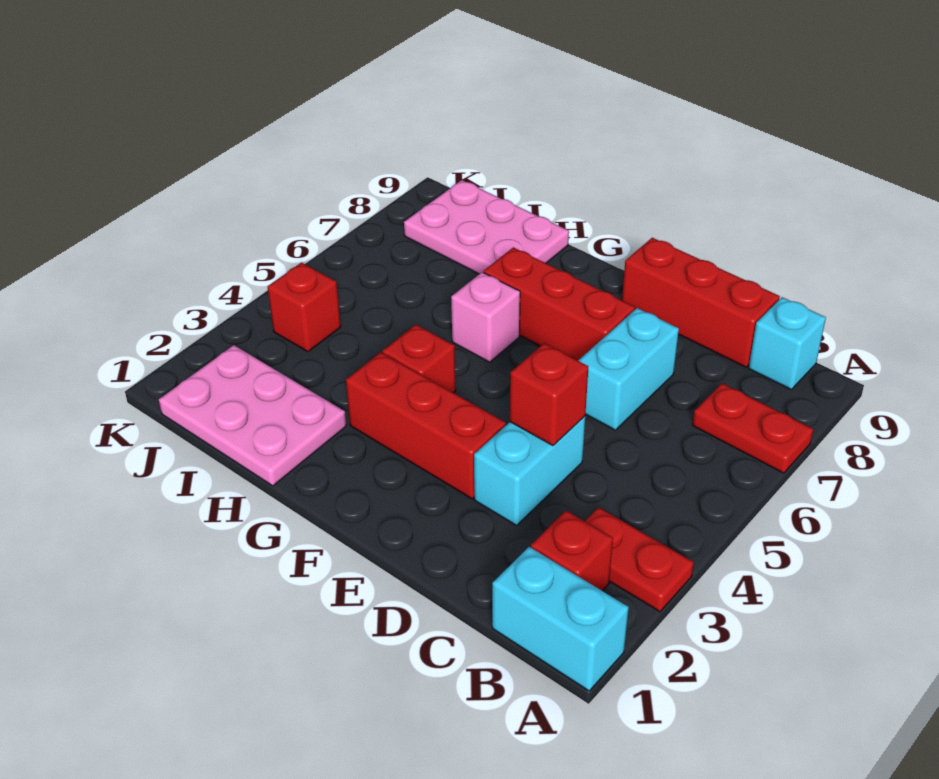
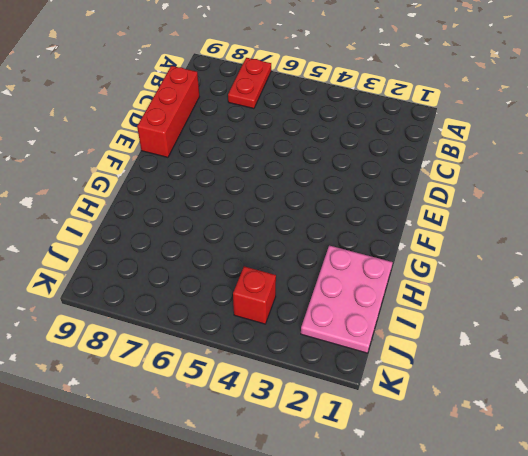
none -> cyan brick A1:B1 level 1
none -> red plate A3:B3 level 1
none -> red brick B2 level 1

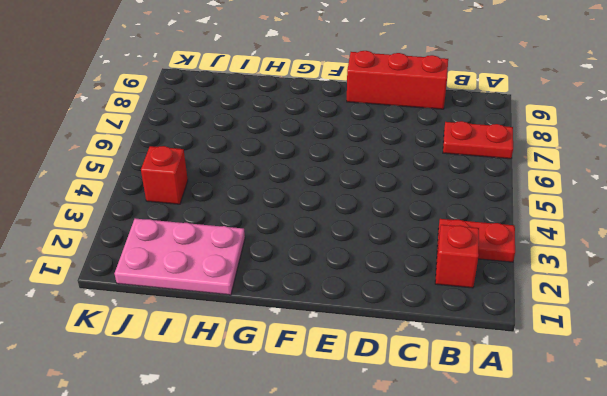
none -> cyan brick A1:B1 level 1
none -> cyan brick B9 level 1
none -> cyan brick D3:D4 level 1

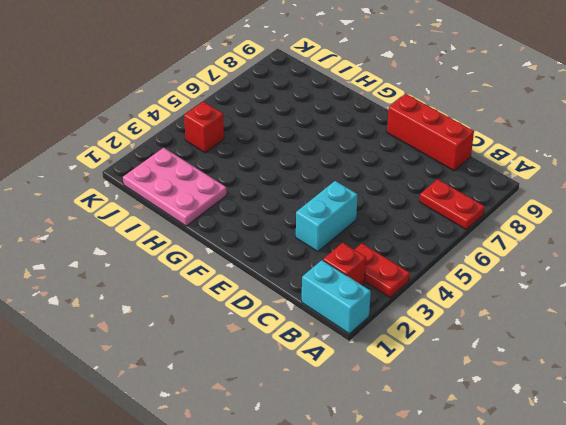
none -> cyan brick B9 level 1
none -> cyan brick D6:D7 level 1
none -> red brick E3:G3 level 1

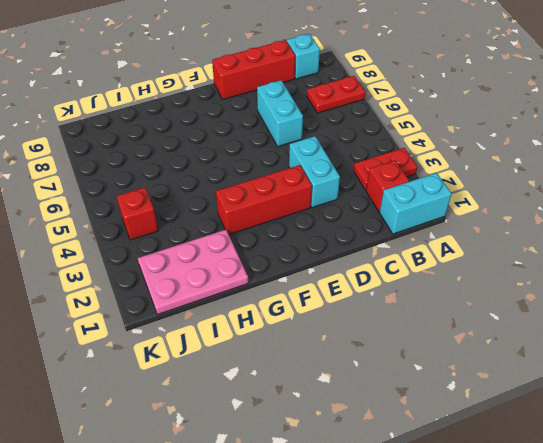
none -> red brick E7:G7 level 1
none -> red brick G4 level 1
none -> pink brick G6 level 1

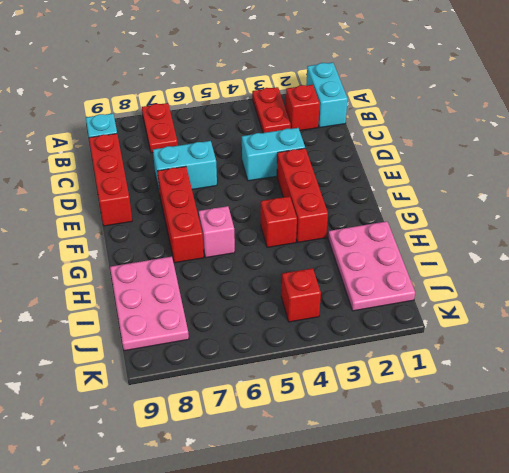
none -> red brick D4 level 2

